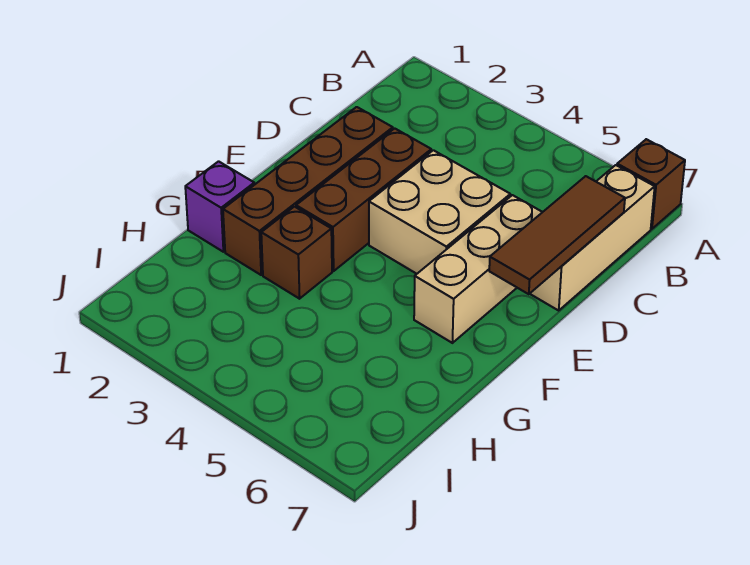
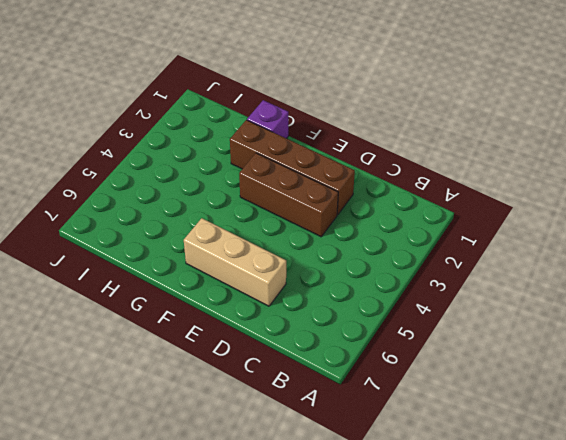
none -> brown brick A7 level 1
none -> tan brick B7:D7 level 1

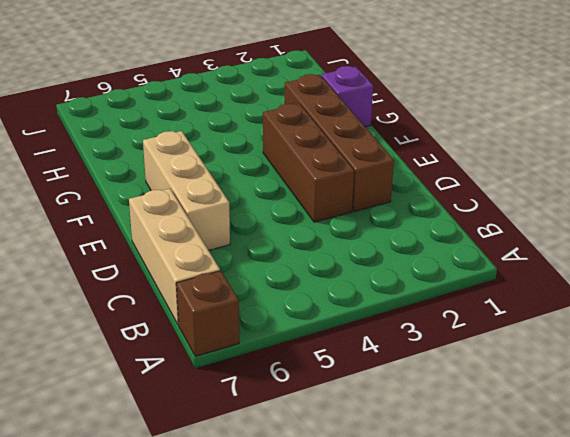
none -> tan brick D4:E5 level 1
none -> brown brick G3 level 1

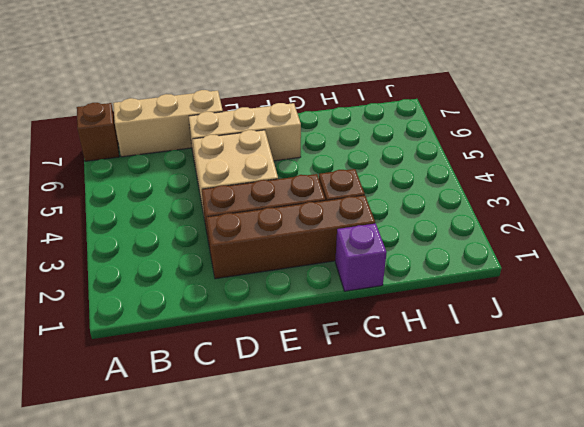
none -> brown tile C7:E7 level 2

